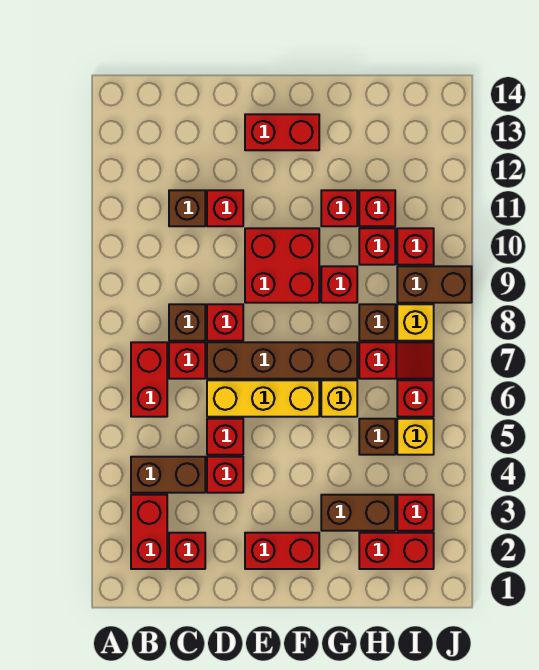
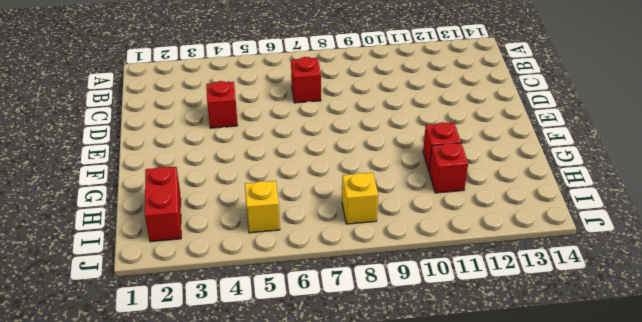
none -> red brick B2:B3 level 1
none -> brown brick B4:C4 level 1
none -> red brick B6:B7 level 1
none -> red brick C2 level 1

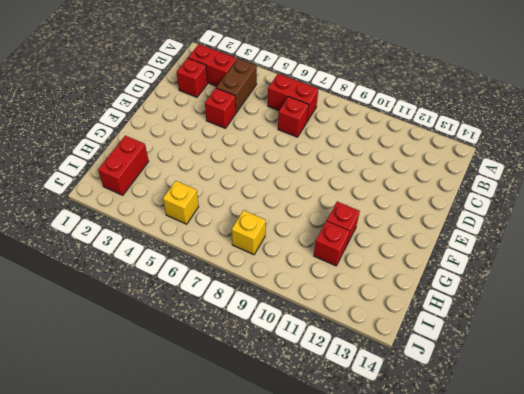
none -> brown brick C8 level 1
none -> brown brick C11 level 1
none -> red brick D5 level 1
none -> yellow brick D6:F6 level 1

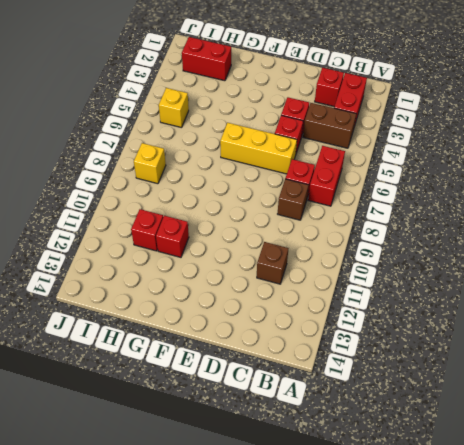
none -> brown brick D7:G7 level 1
none -> red brick D8 level 1
none -> red brick D11 level 1
none -> red brick E2:F2 level 1

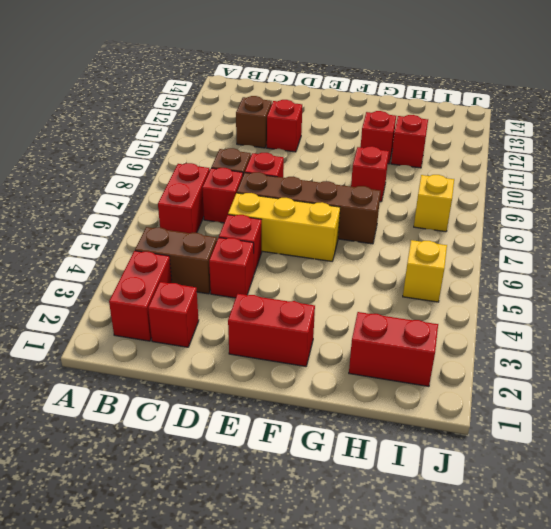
none -> red brick E9:F10 level 1
none -> red brick E13:F13 level 1
none -> brown brick G3:H3 level 1
none -> yellow brick G6 level 1

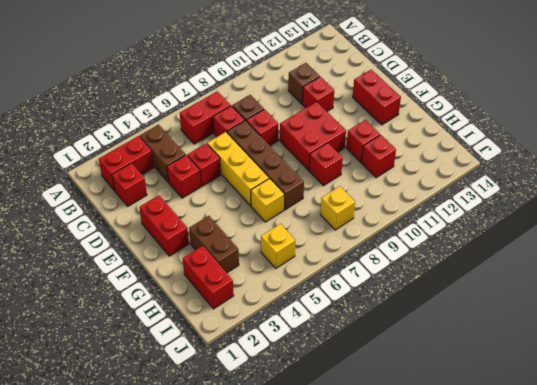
none -> brown brick H5 level 1
none -> red slope H7:I7 level 1 top H
none -> brown brick H8 level 1
none -> red brick H10 level 1

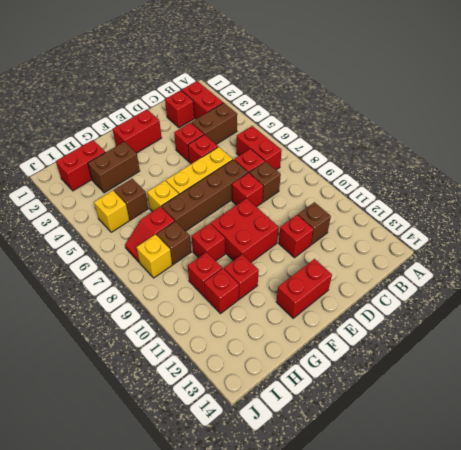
none -> red brick I3 level 1
none -> red brick I6 level 1
none -> brown brick I9:J9 level 1
none -> red brick I10 level 1

